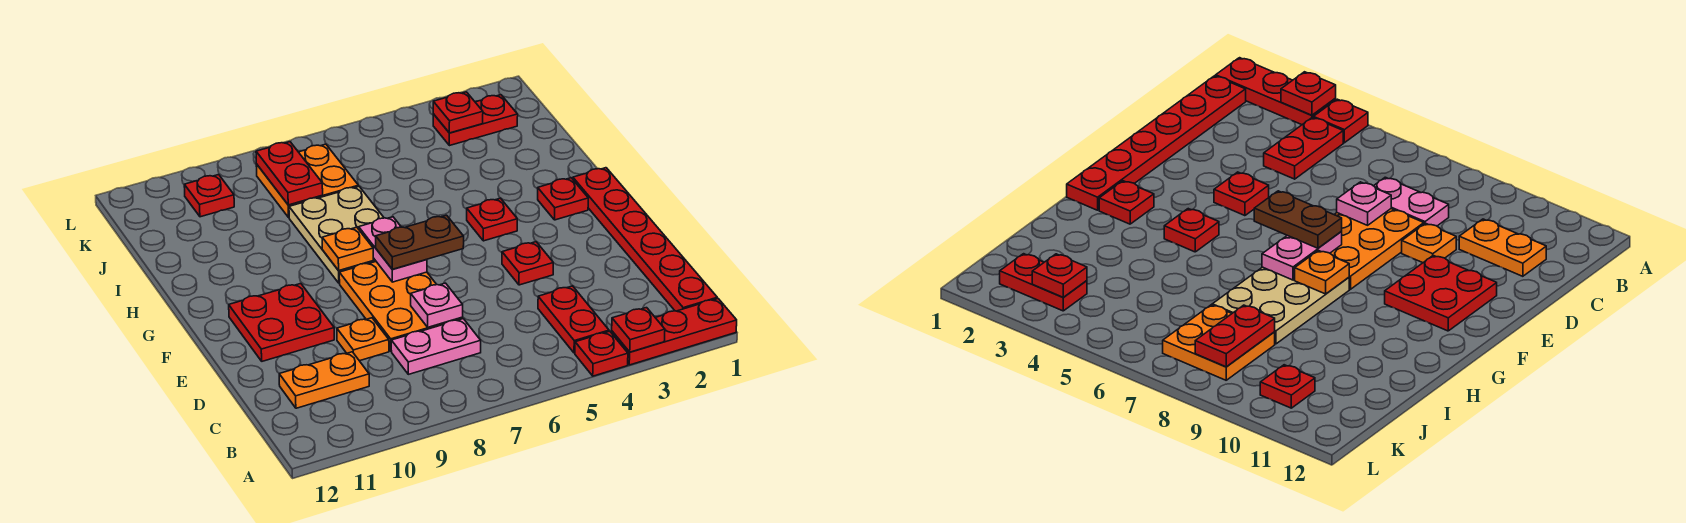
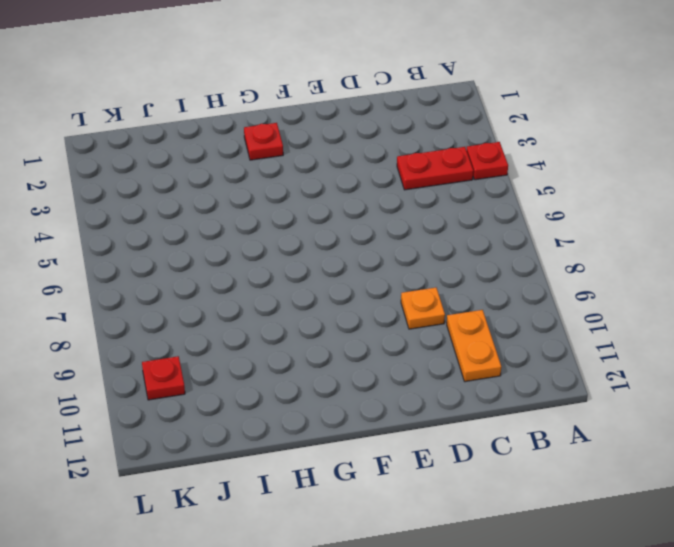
none -> red plate A1:A3 level 1
none -> red plate B1:G1 level 1
none -> pink plate C7:C8 level 1

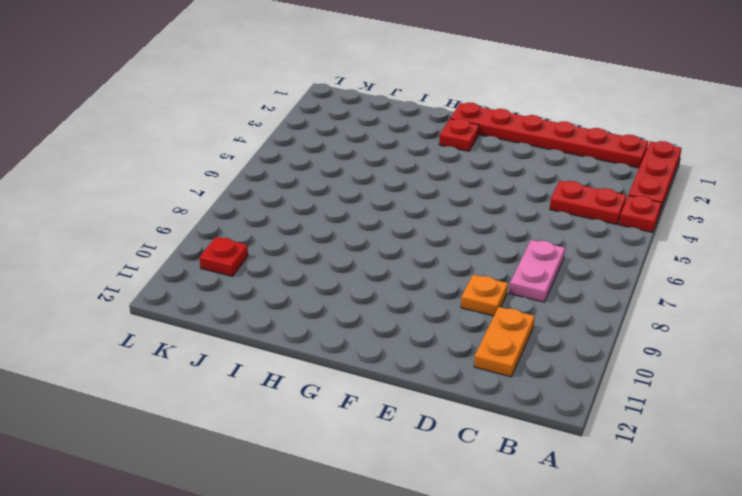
none -> orange plate D7:F8 level 1
none -> red plate E4 level 1
none -> red plate E10:F11 level 1

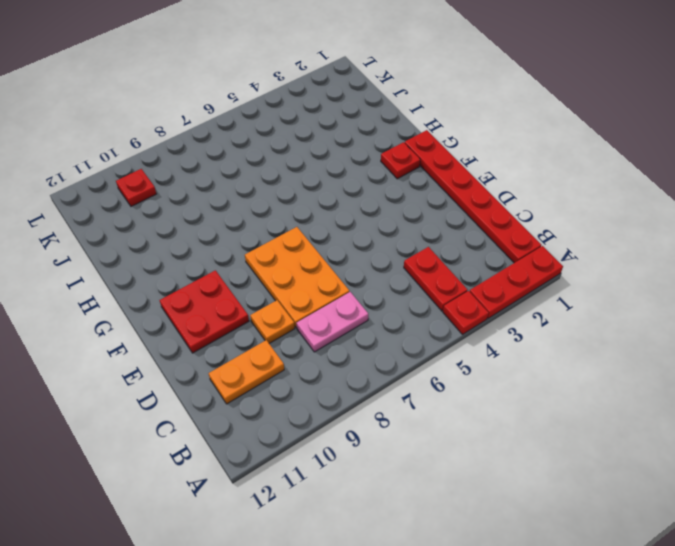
none -> red plate E4 level 1
none -> red plate G4 level 1
none -> tan plate G7:I8 level 1

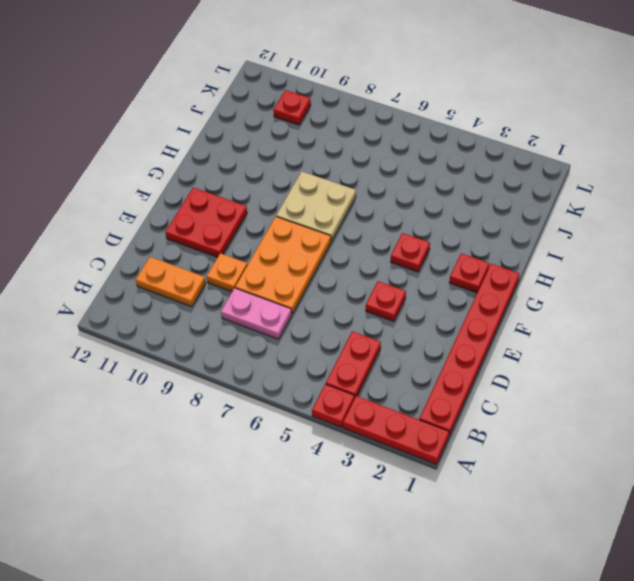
tan plate G7:H8 level 1 -> tan plate G7:I8 level 1
none -> orange plate J7:K8 level 1
none -> red plate K2:K3 level 1
none -> red plate A3 level 2

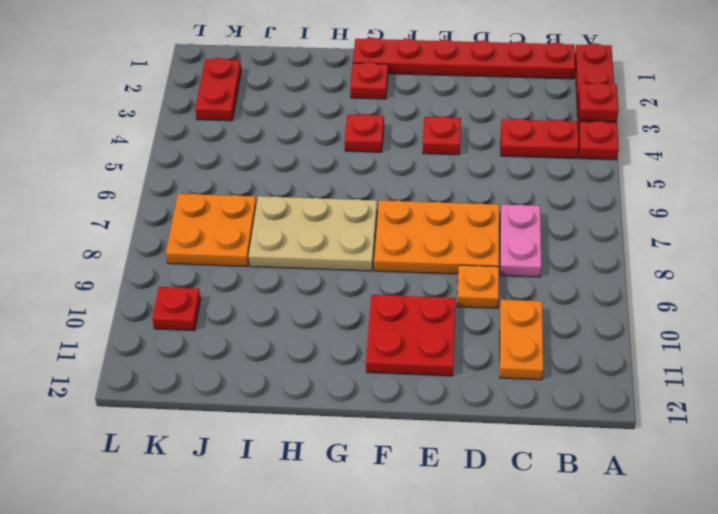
none -> pink plate D7 level 2
none -> pink plate F7:G7 level 2
none -> orange plate G8 level 2

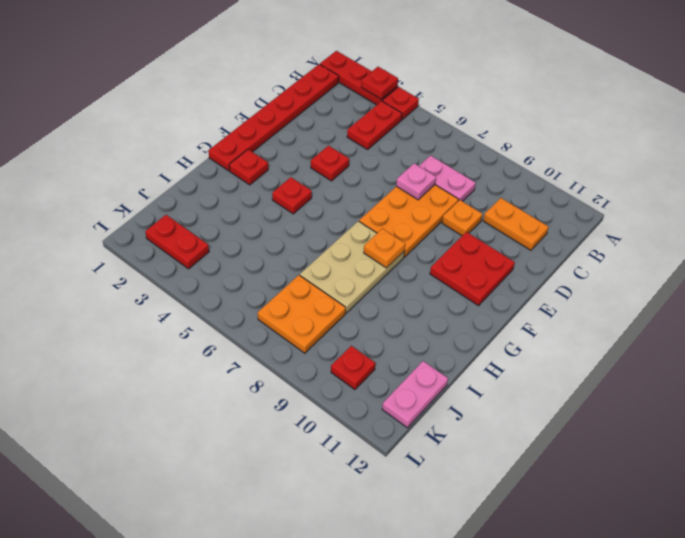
pink plate J12:K12 level 1 -> pink plate F7:G7 level 2
none -> red plate J8:K8 level 2
none -> red plate K3 level 2
none -> brown plate F6:F7 level 3

